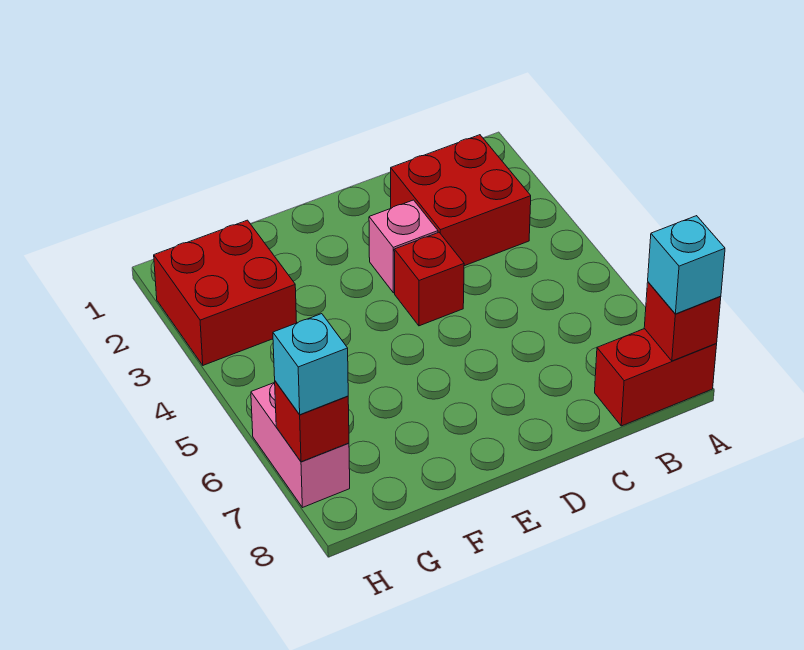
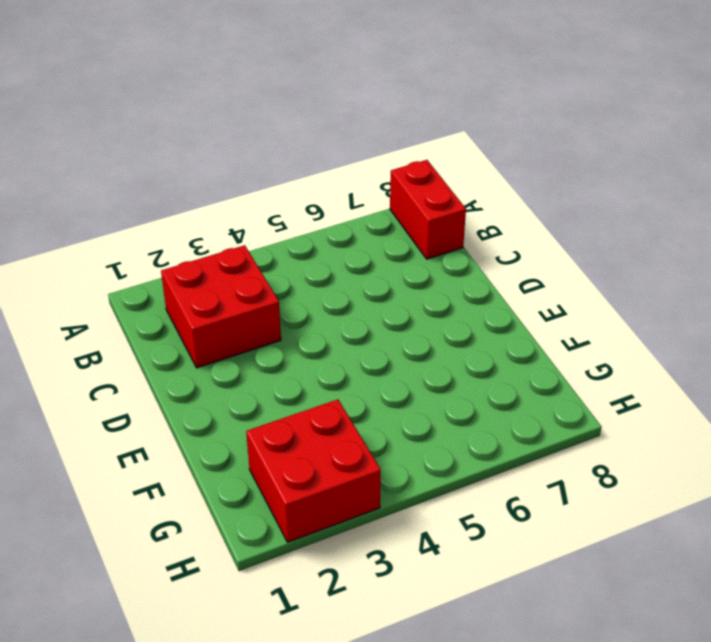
none -> pink brick D3 level 1
none -> red brick D4 level 1

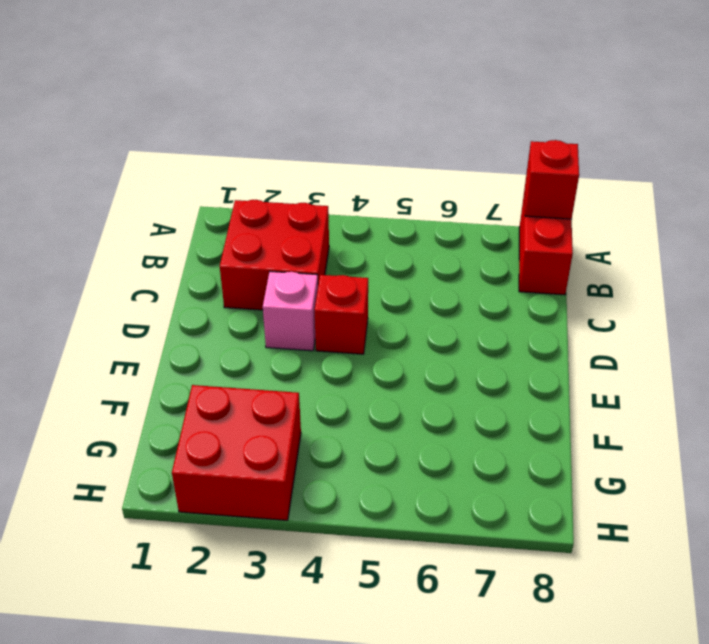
none -> pink brick H6:H7 level 1
none -> red brick H7 level 2

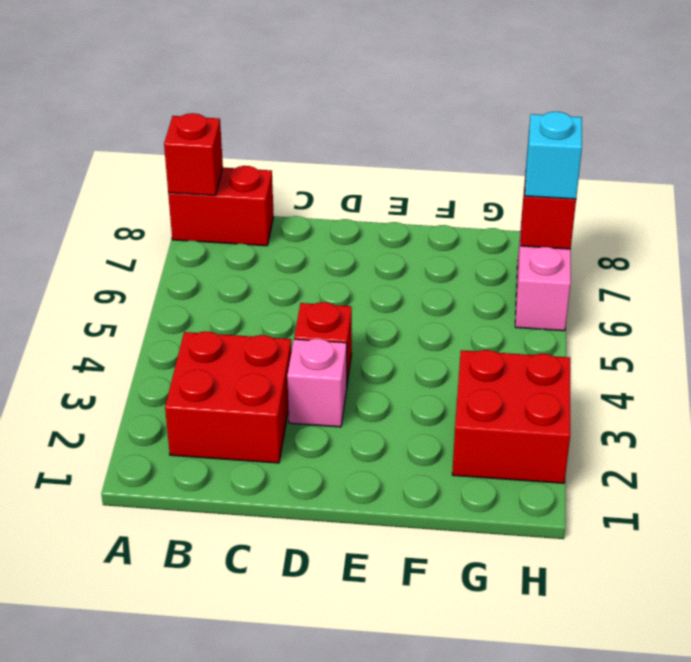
none -> cyan brick A8 level 3

